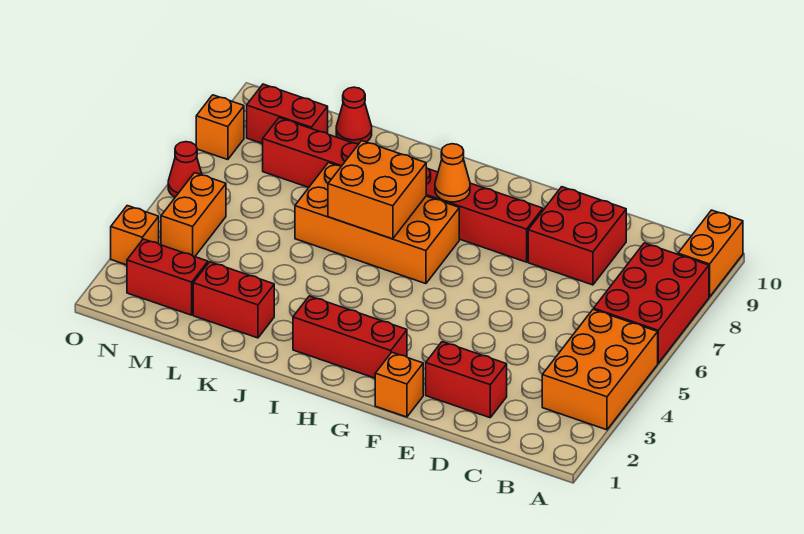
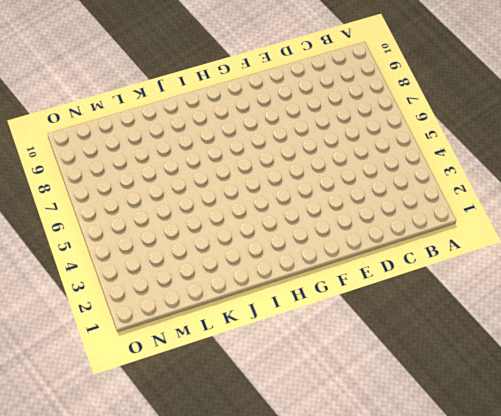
none -> orange brick A3:B5 level 1
none -> red brick A6:B8 level 1
none -> orange brick A9:A10 level 1

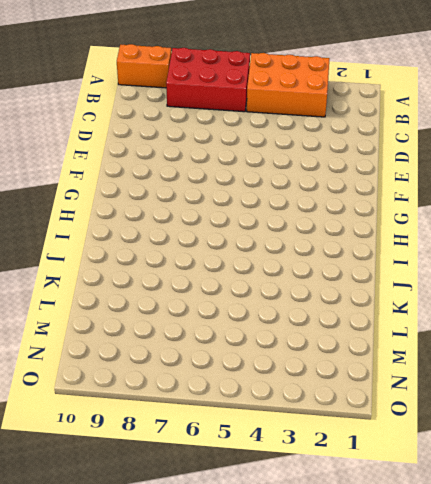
none -> red brick D2:E2 level 1
none -> red brick D8:E9 level 1
none -> orange brick F1 level 1

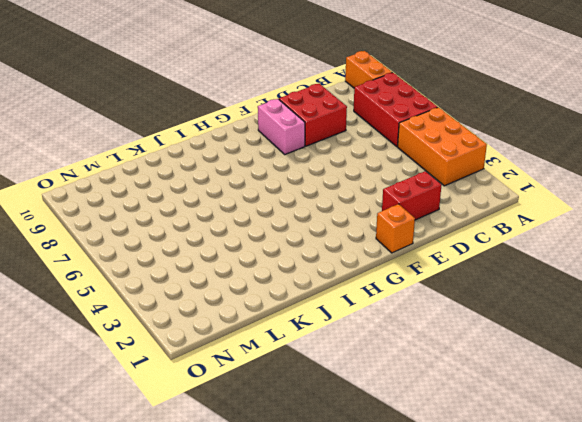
pink brick F8:F9 level 1 -> red brick F8:M8 level 1
none -> red brick G2:I2 level 1
none -> orange brick H6:K7 level 1
none -> red brick K2:L2 level 1

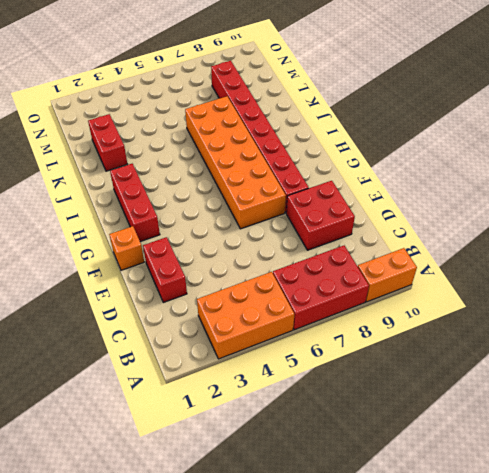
orange brick F6:K7 level 1 -> orange brick H6:K7 level 1
none -> red cone L10 level 1
none -> red brick M2:N2 level 1
none -> red brick M9:N9 level 1

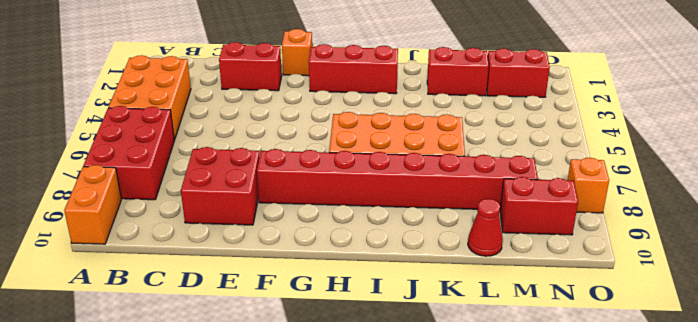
none -> orange brick N4:N5 level 1
none -> orange brick O3 level 1
none -> red cone O6 level 1

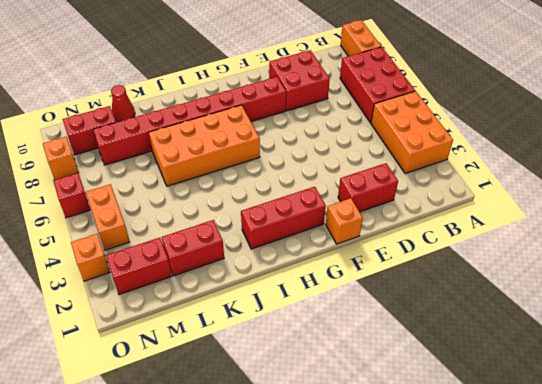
red brick O6 level 1 -> red cone O6 level 1
none -> orange cone H8 level 2
none -> orange brick I6:J7 level 2

